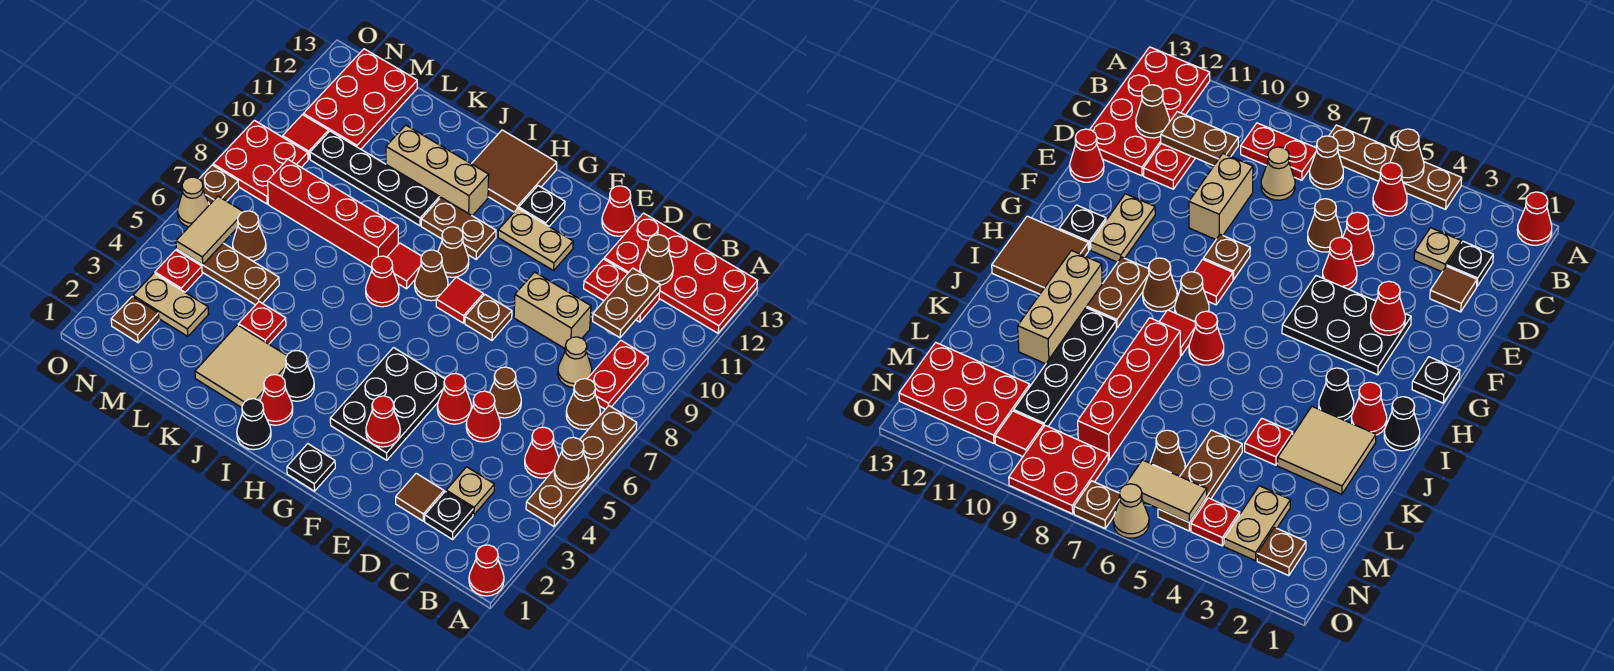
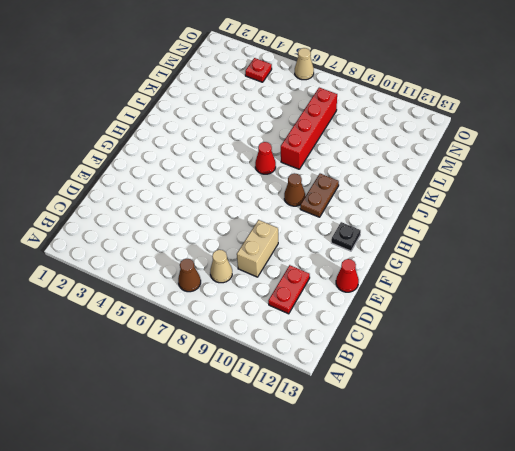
none -> red cone A1 level 1
none -> brown plate A4:A7 level 1
none -> red plate A12:D13 level 1
none -> red cone B5 level 1

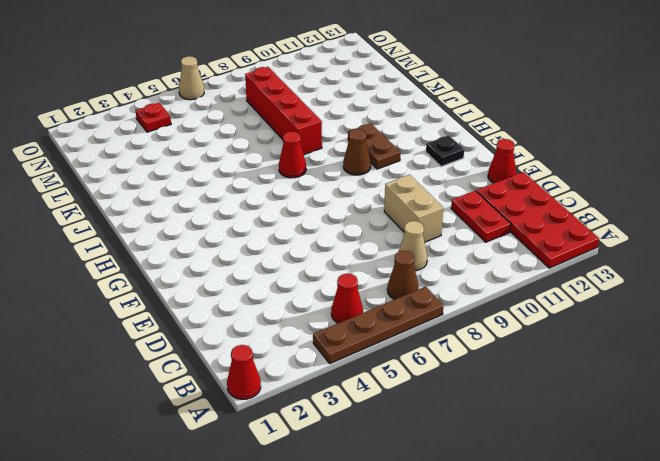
none -> red plate B8:B9 level 1
none -> black plate C2 level 1
none -> tan plate C3 level 1
none -> brown tile D2 level 1

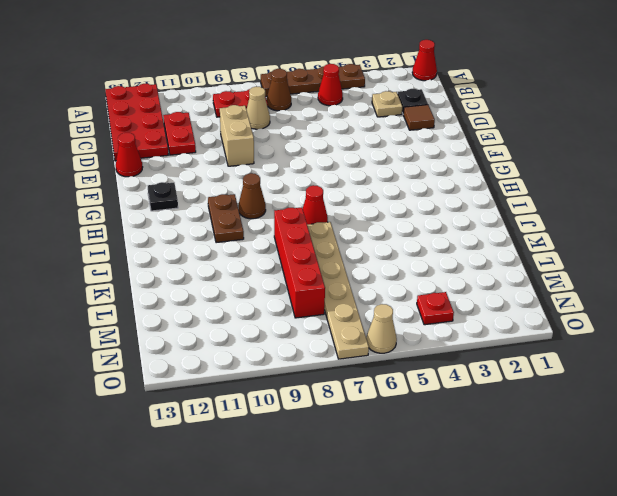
tan plate J7:O7 level 1 -> brown plate O7 level 1
none -> red cone D5 level 1
none -> brown cone D6 level 1
none -> red cone E5 level 1
none -> black plate F3:G5 level 1

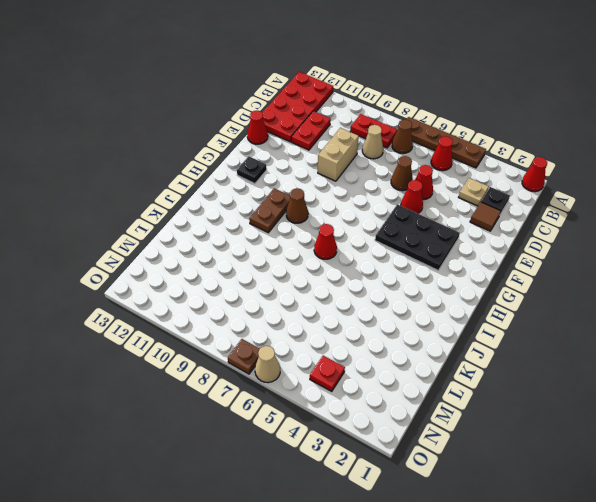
none -> brown plate F8 level 1
none -> tan plate F11:G11 level 1
none -> black plate G1 level 1
none -> red tile G8 level 1

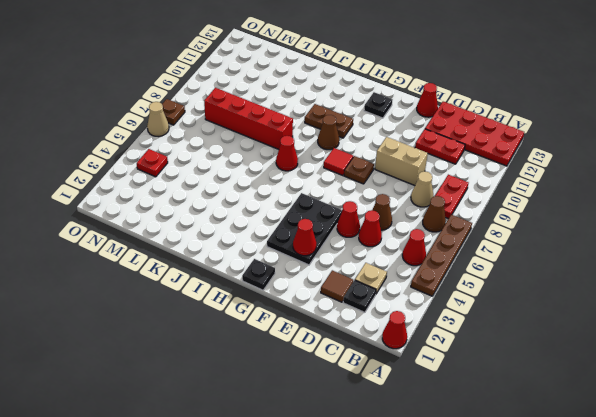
none -> tan plate F11:G11 level 1
none -> brown cone H8 level 1
none -> brown tile H12:I13 level 1
none -> black cone I1 level 1

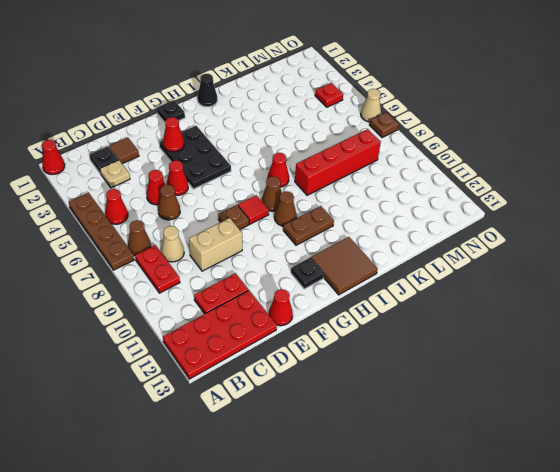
none -> tan plate F11:G11 level 1
none -> red cone I2 level 1
none -> black cone I3 level 1
none -> red tile I8 level 1

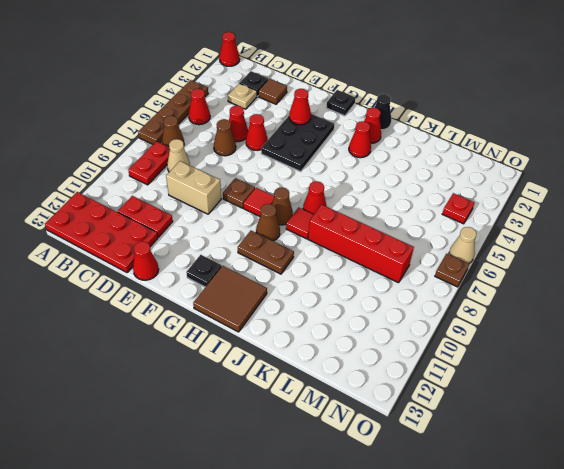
red cone I3 level 1 -> black cone I3 level 1
none -> tan plate F11:G11 level 1
none -> tan brick I11:K11 level 1
none -> tan tile J2:K3 level 1
none -> black plate J10:M10 level 1

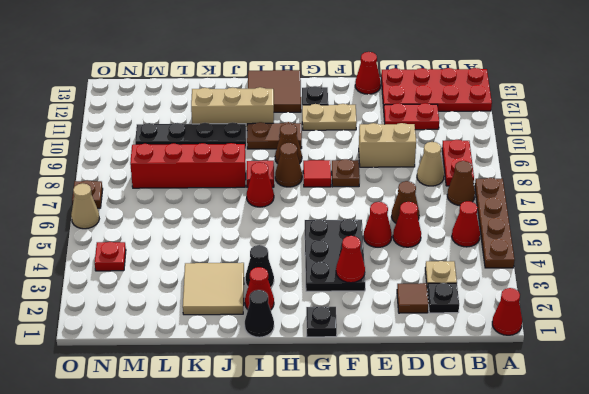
none -> red plate K4 level 1
none -> brown plate L5:N5 level 1
none -> tan plate M3:N3 level 1
none -> brown cone M6 level 1

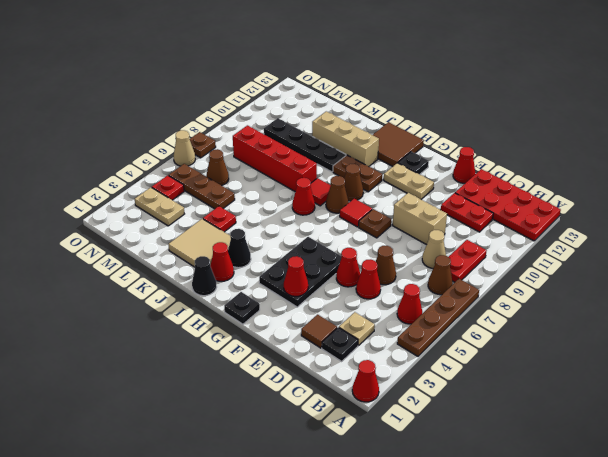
none -> red plate M11:N13 level 1
none -> brown plate N2 level 1
none -> red plate N8:O9 level 1
none -> red tile N10 level 1

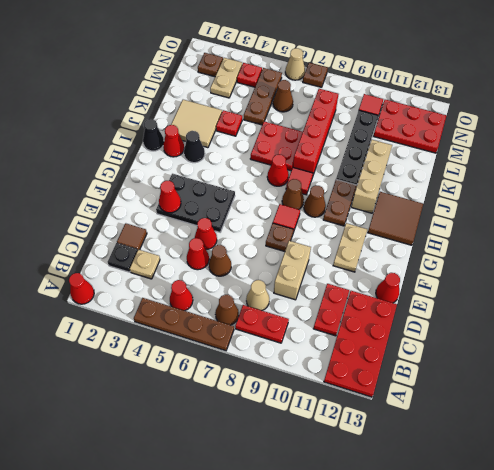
red plate J6:K7 level 1 -> red plate N8:O9 level 1
none -> black plate G1 level 1
none -> black plate G12 level 1
none -> brown cone A5 level 2
none -> brown plate C10:C11 level 2

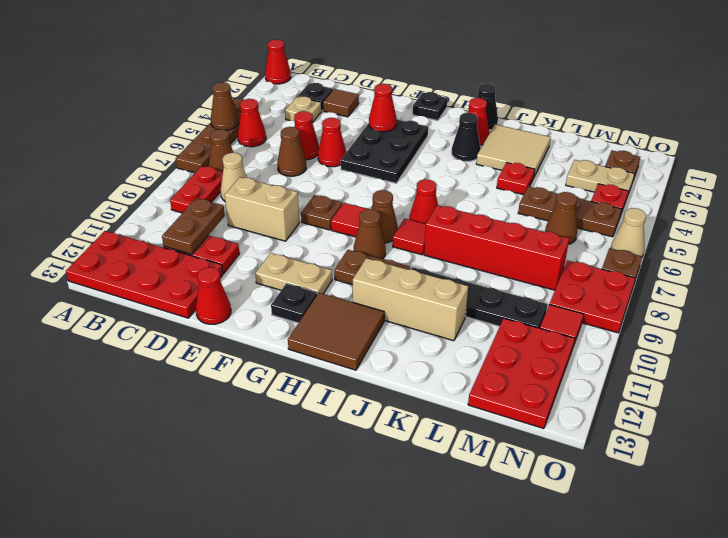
none -> brown cone C12 level 2
none -> tan tile N5:N6 level 2

